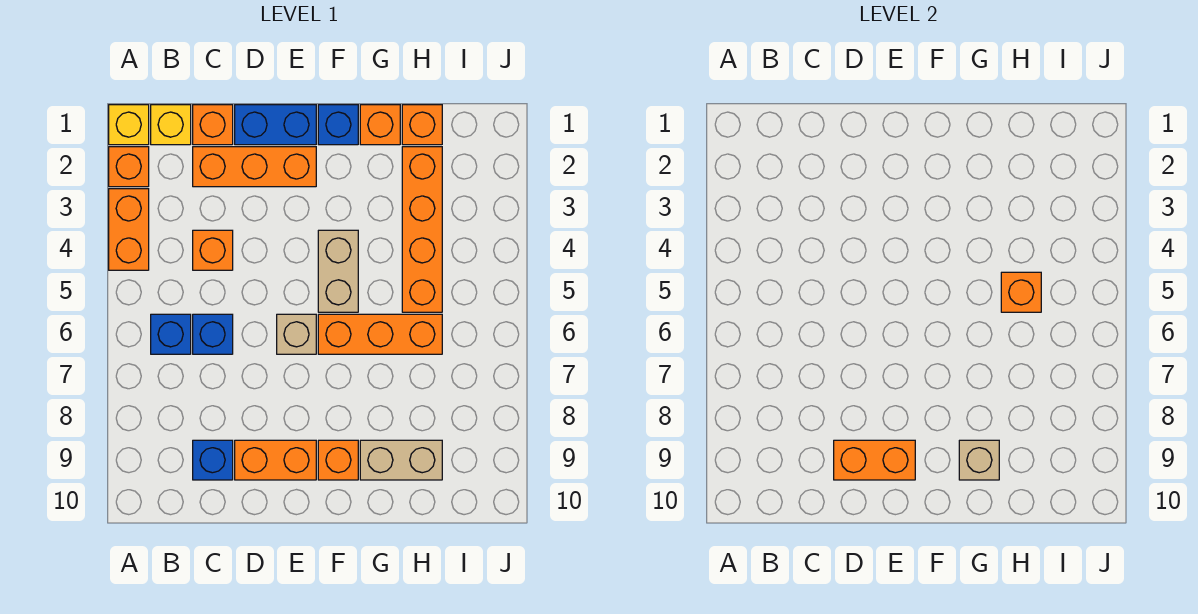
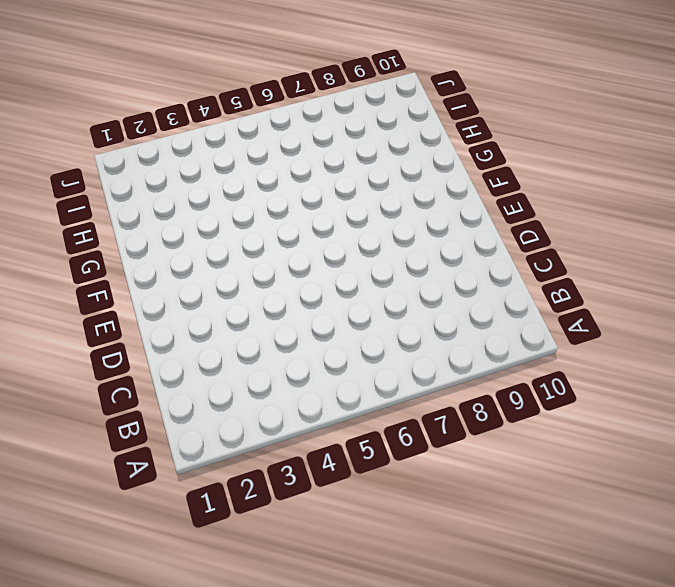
none -> yellow brick A1 level 1
none -> orange brick A2 level 1
none -> orange brick A3:A4 level 1

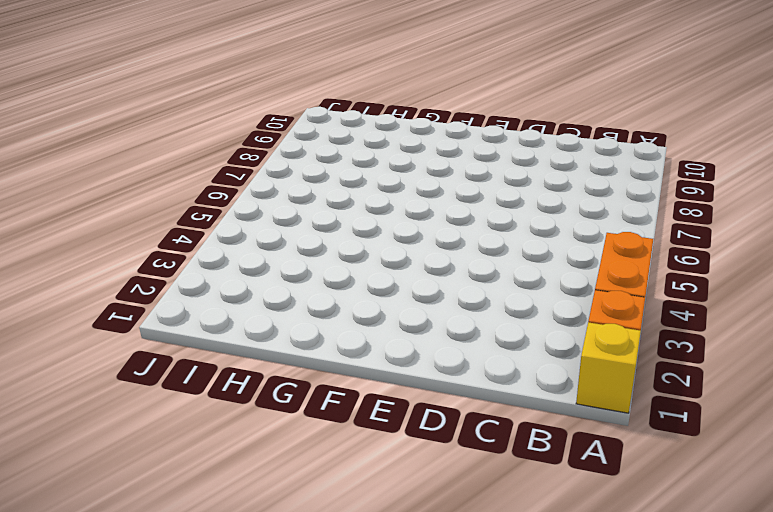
none -> yellow brick B1 level 1
none -> blue brick B6 level 1
none -> orange brick C1 level 1

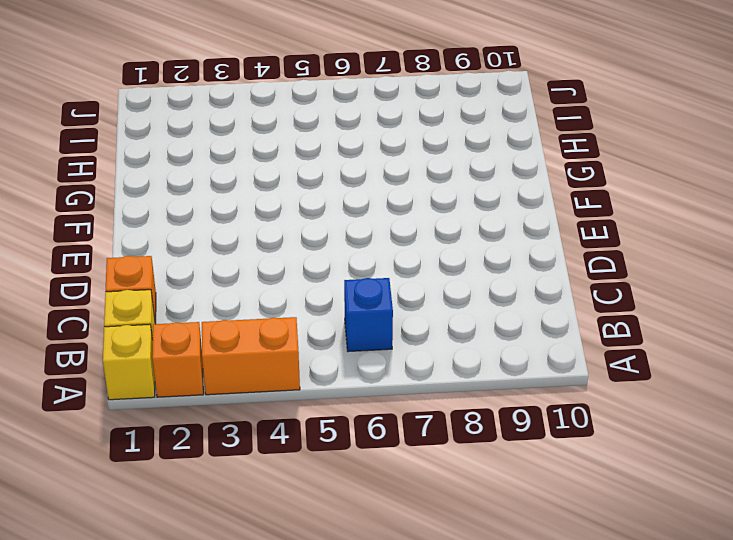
none -> orange brick C2:E2 level 1
none -> orange brick C4 level 1
none -> blue brick C6 level 1

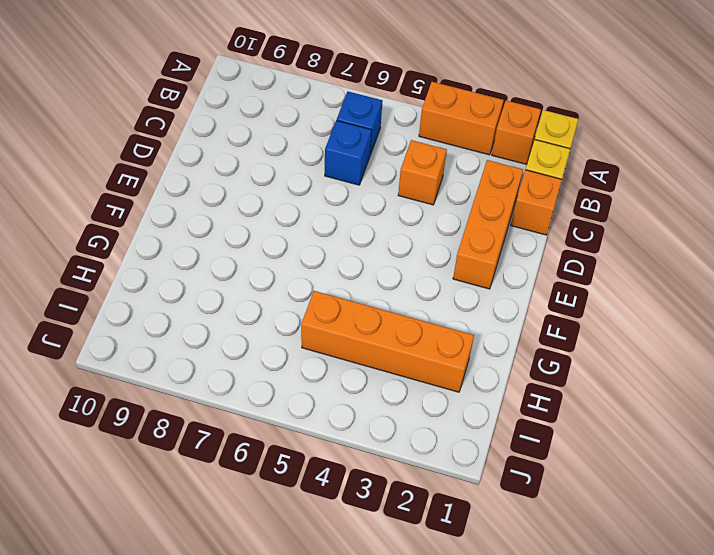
none -> blue brick C9 level 1
none -> blue brick D1:E1 level 1
none -> orange brick D9:E9 level 1

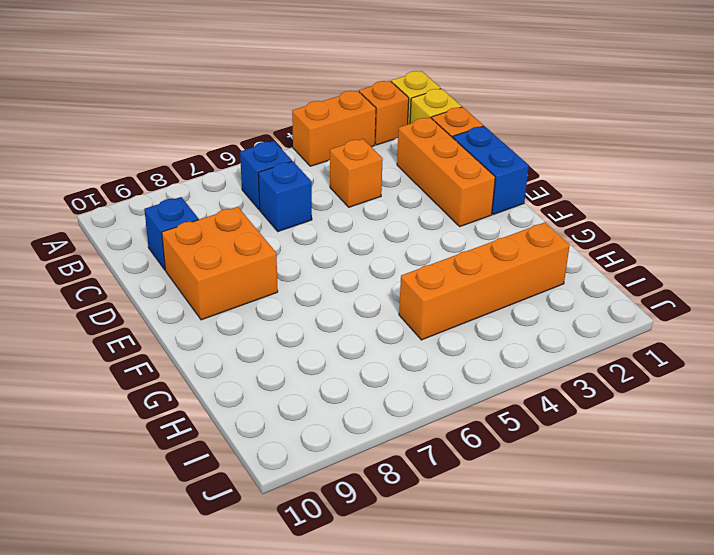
orange brick D8:E9 level 1 -> orange brick D9:E9 level 1
none -> tan brick E6 level 1
none -> blue brick F1 level 1
none -> tan brick F4:F5 level 1

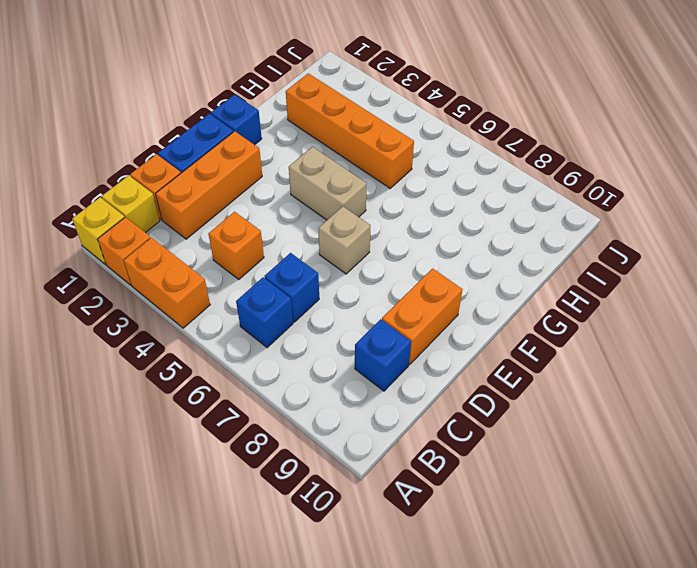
none -> orange brick F6:H6 level 1
none -> orange brick F9 level 1
none -> orange brick G1 level 1

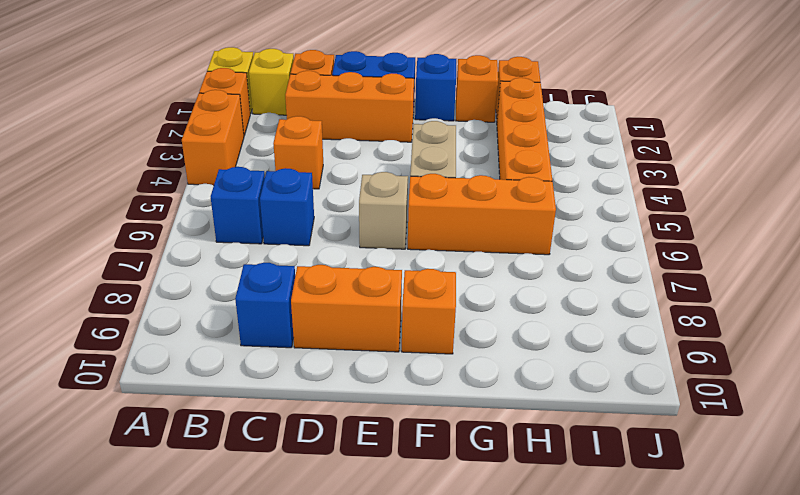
none -> tan brick G9:H9 level 1
none -> orange brick D9:E9 level 2
none -> tan brick G9 level 2

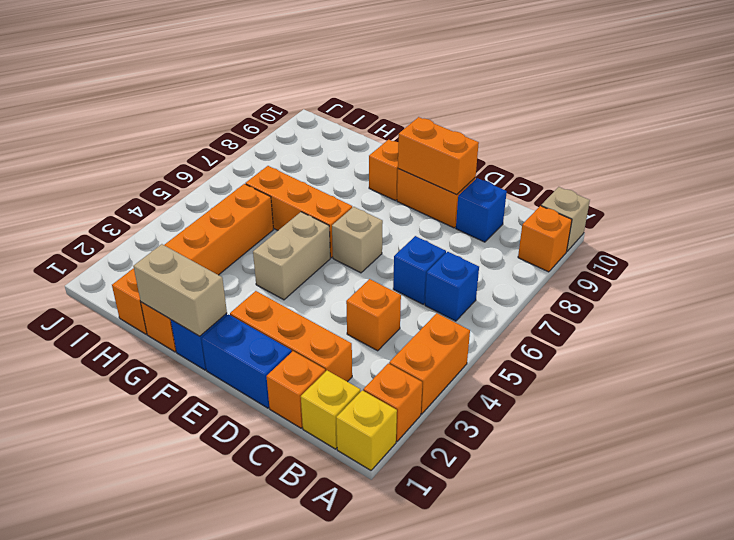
orange brick A9 level 1 -> orange brick H5 level 2
tan brick A10 level 1 -> tan brick G9 level 2
tan brick F1:G1 level 2 -> tan brick G9:H9 level 1

